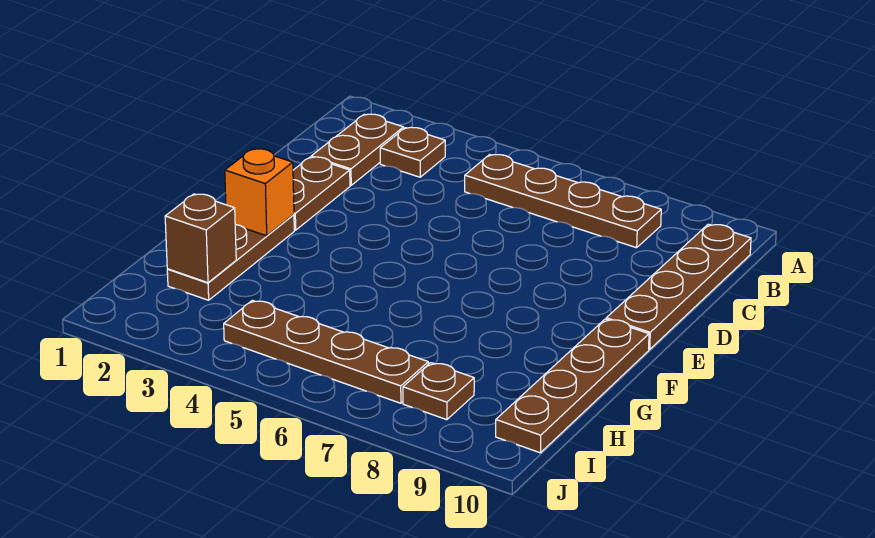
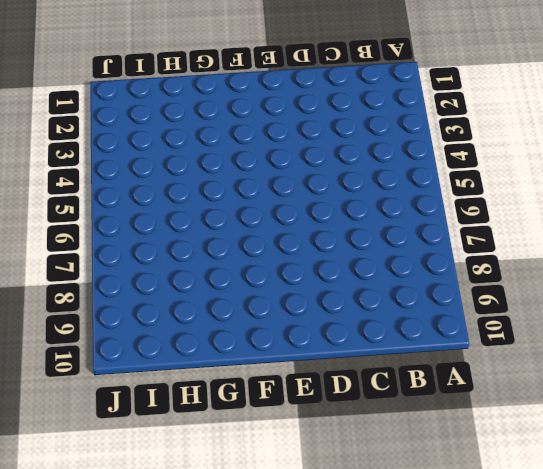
none -> brown plate B2:C2 level 1
none -> brown plate B3 level 1

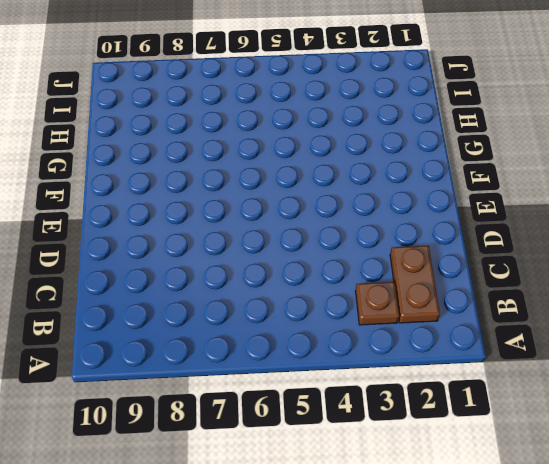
none -> brown plate B5:B8 level 1
none -> brown plate B10:E10 level 1

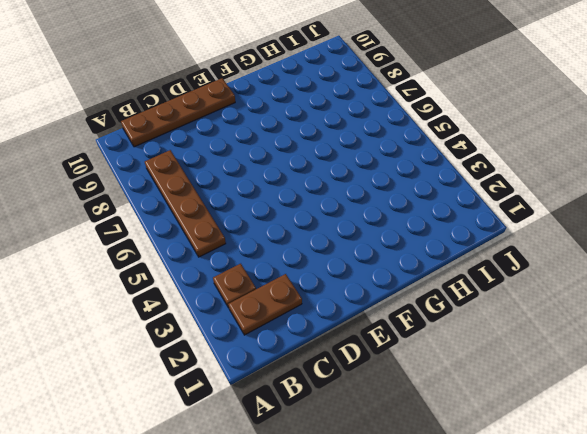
none -> brown plate D2:E2 level 1
none -> brown plate F2:H2 level 1

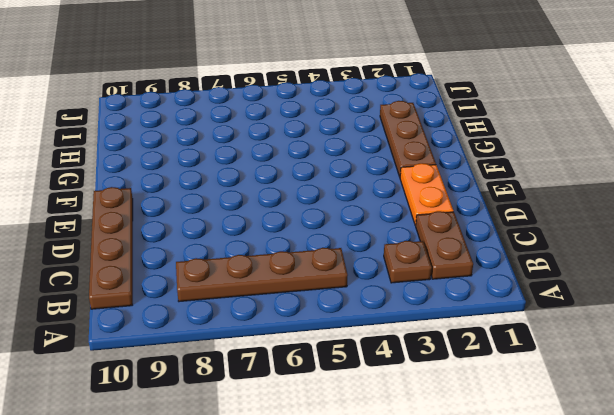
orange plate D2:E2 level 1 -> brown plate D2:E2 level 1
none -> brown plate F10:I10 level 1
none -> brown plate I4:I7 level 1

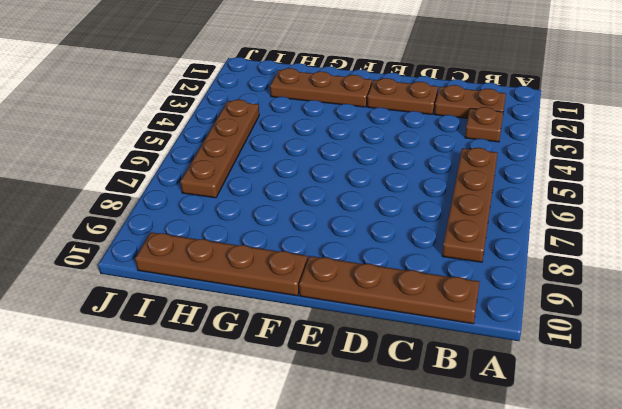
none -> brown plate I8 level 1
none -> orange brick F2 level 2

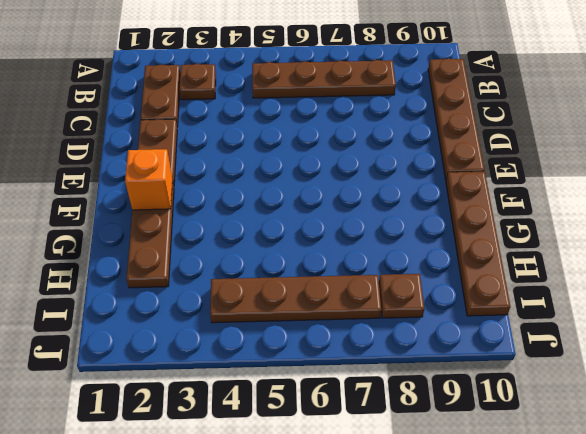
none -> brown brick H2 level 2

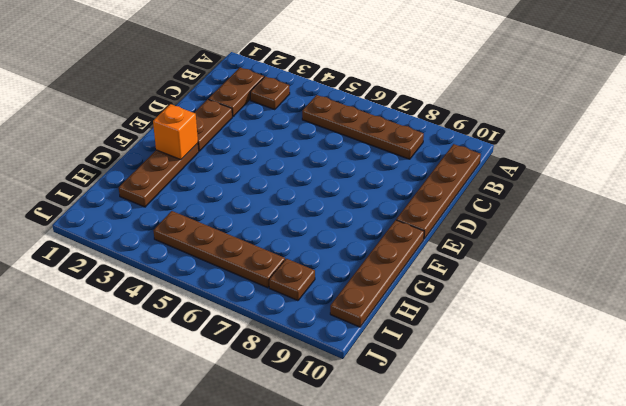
none -> brown brick H2 level 2

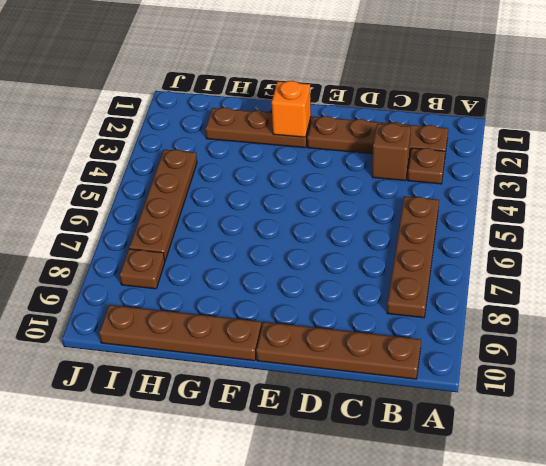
brown brick C3 level 1 -> brown brick H2 level 2

